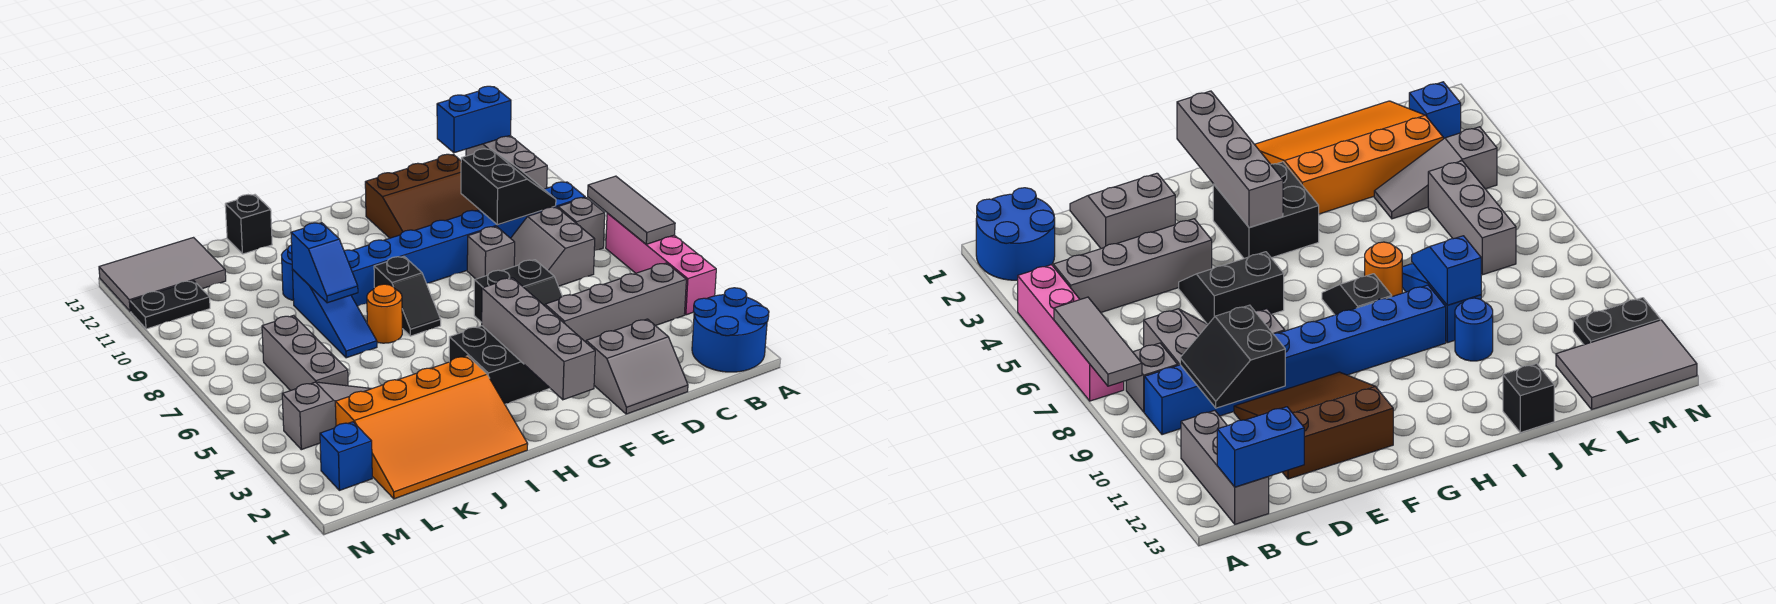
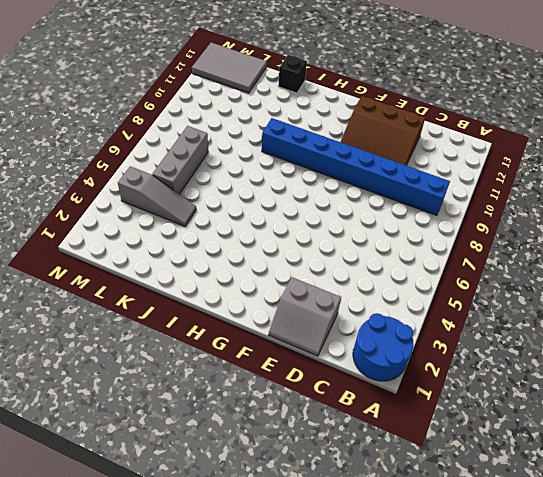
none -> pink brick A4:A7 level 1
none -> grey brick B4:E4 level 1
none -> grey brick B8 level 1

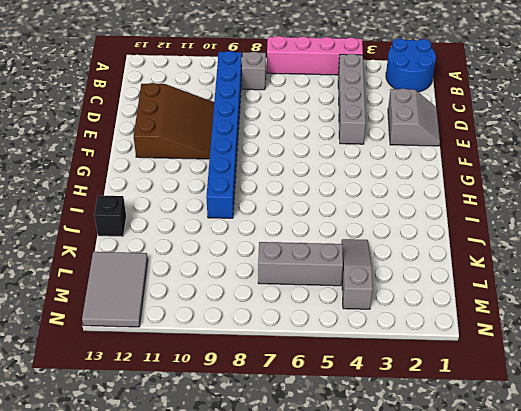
none -> grey brick B11:B13 level 1
none -> grey slope C7:D8 level 1 top C
none -> black slope E5:F6 level 1 top 6

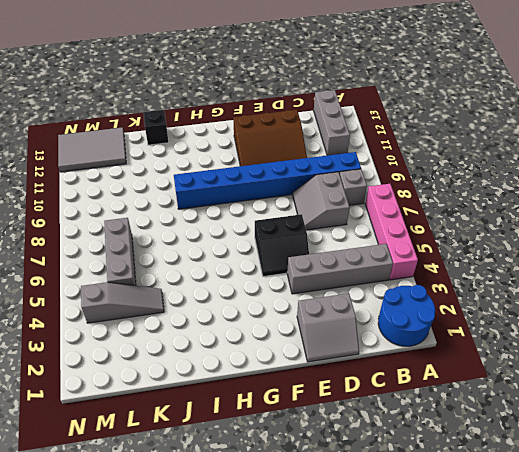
none -> grey brick E8 level 1
none -> black brick G3:H4 level 1
none -> black slope H7:H8 level 1 top 8

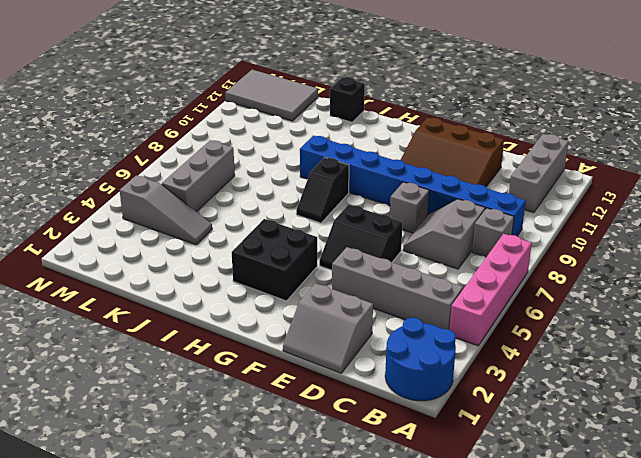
none -> orange slope I1:L3 level 1 top 3
none -> orange round brick I7 level 1
none -> blue slope J7:J9 level 1 top 9

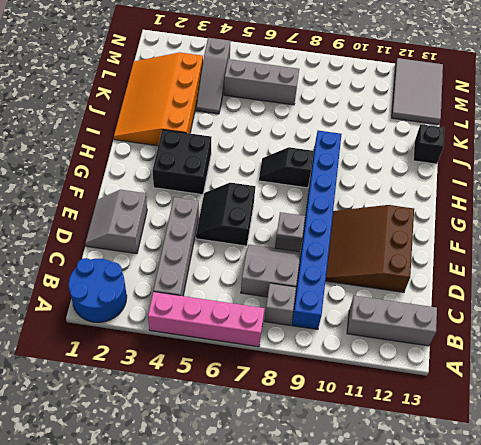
none -> orange round brick I7 level 1
none -> blue slope J7:J9 level 1 top 9
none -> blue round brick J10 level 1

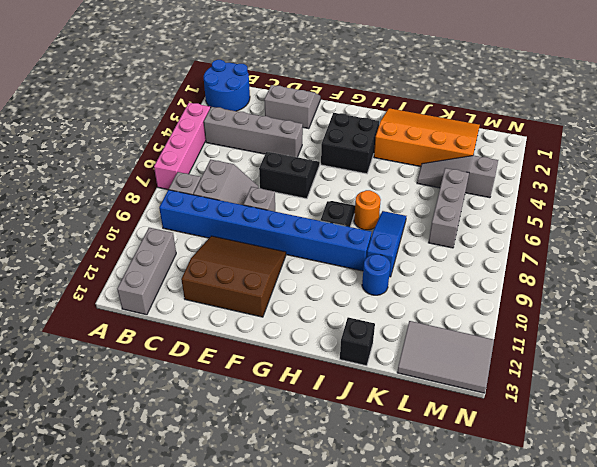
none -> blue brick M2 level 1
none -> black plate M11:N11 level 1
none -> grey tile A6:A8 level 2

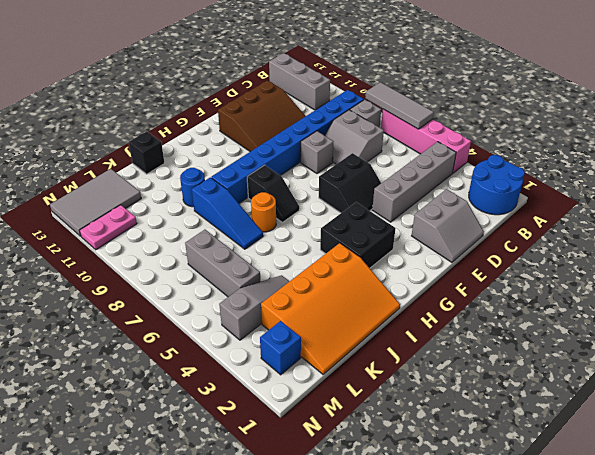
pink plate M11:N11 level 1 -> black plate M11:N11 level 1
none -> blue brick B13:C13 level 2
none -> black slope C9:D10 level 2 top D
none -> grey brick G1:G4 level 2

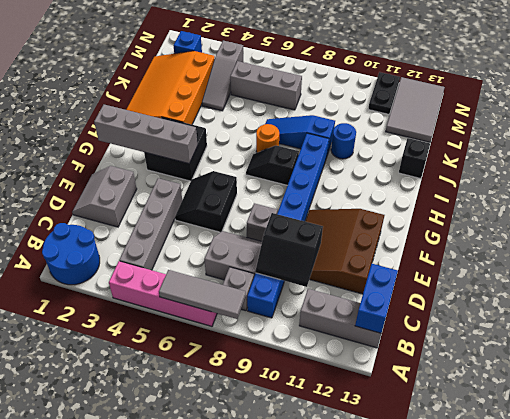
none -> blue slope J8:J9 level 2 top 9

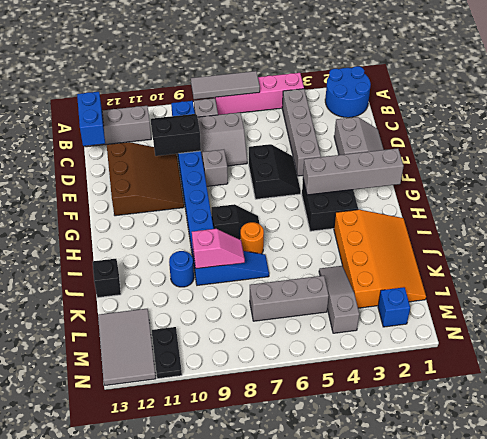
pink slope J8:J9 level 2 top 9 -> blue slope J8:J9 level 2 top 9

